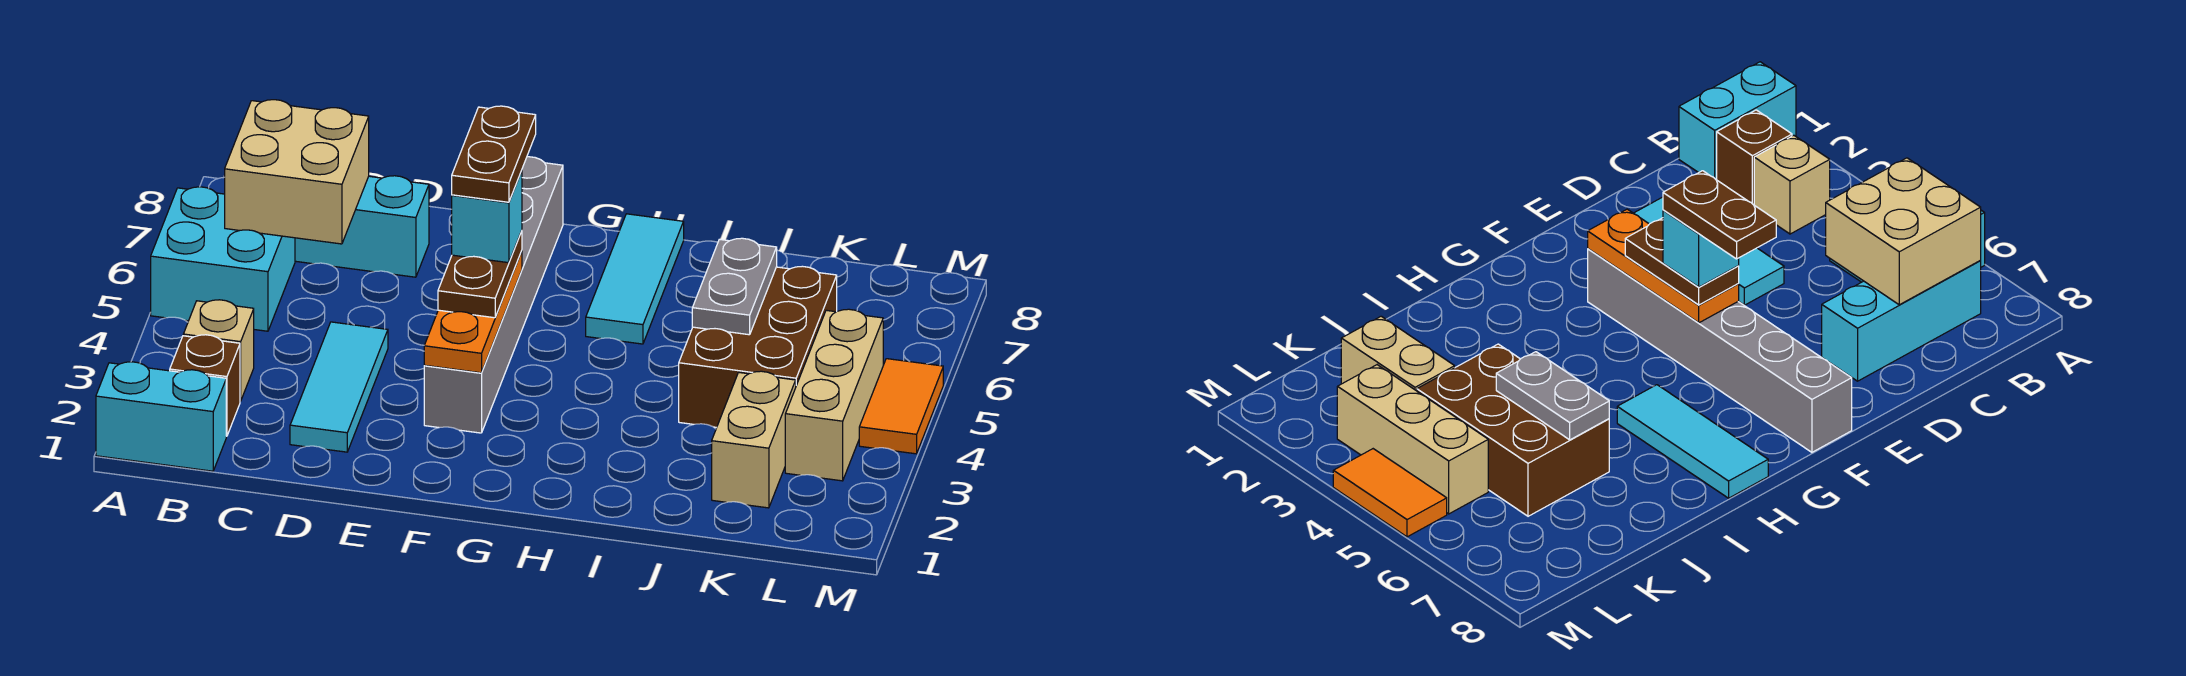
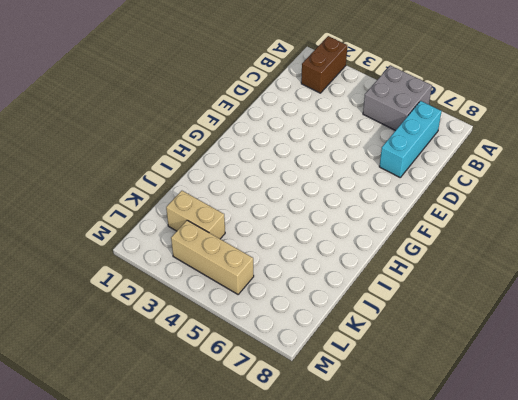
brown brick A2:B2 level 1 -> brown brick B2 level 1
grey brick A5:B6 level 1 -> cyan brick A5:B6 level 1
none -> cyan brick A1:B1 level 1
none -> tan brick B3 level 1
none -> cyan tile D2:D4 level 1

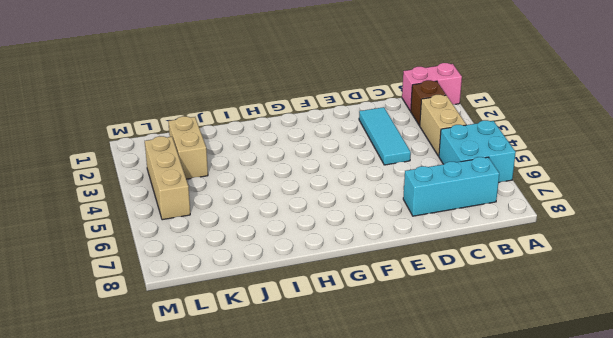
pink brick A1:B1 level 1 -> cyan brick A1:B1 level 1
tan brick B3:B4 level 1 -> tan brick B3 level 1
none -> grey brick F3:F8 level 1
none -> cyan tile H6:H8 level 1
none -> brown brick J4:K6 level 1

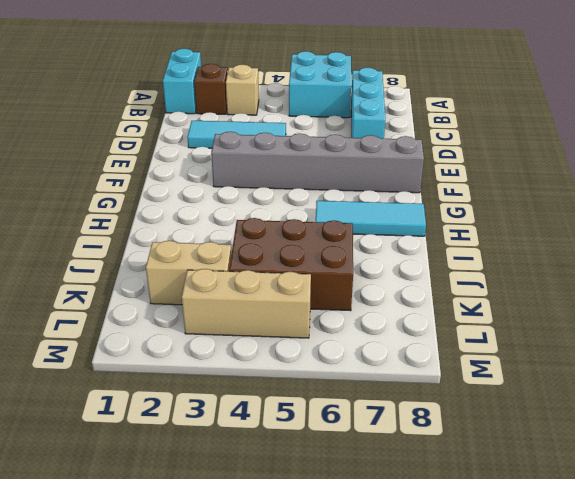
none -> orange tile M4:M5 level 1
none -> tan brick B6:C7 level 2
none -> orange plate F3:F5 level 2

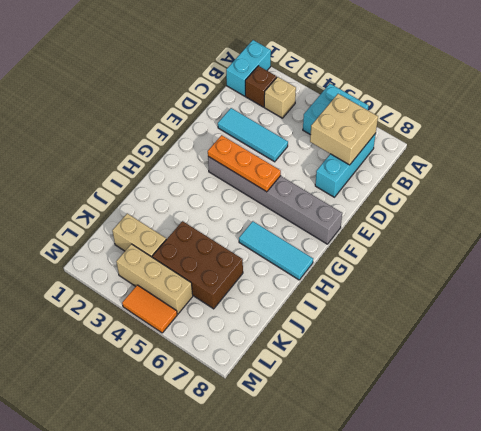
none -> grey plate J5:J6 level 2
none -> brown plate F4:F5 level 3
none -> cyan brick F5 level 4

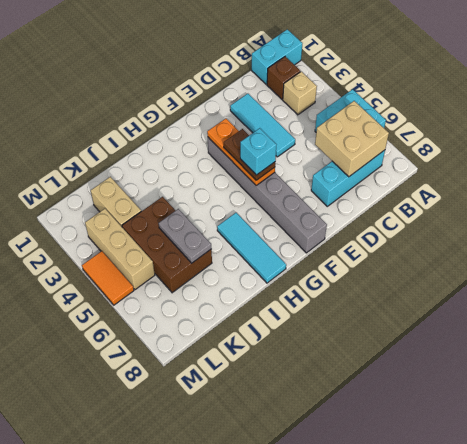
none -> brown plate F5:F6 level 5

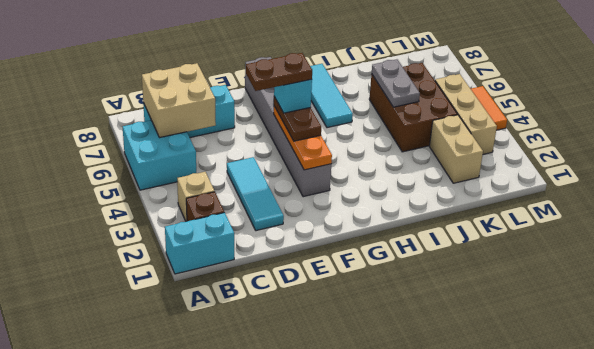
brown plate E5:F5 level 5 -> brown plate F5:F6 level 5

